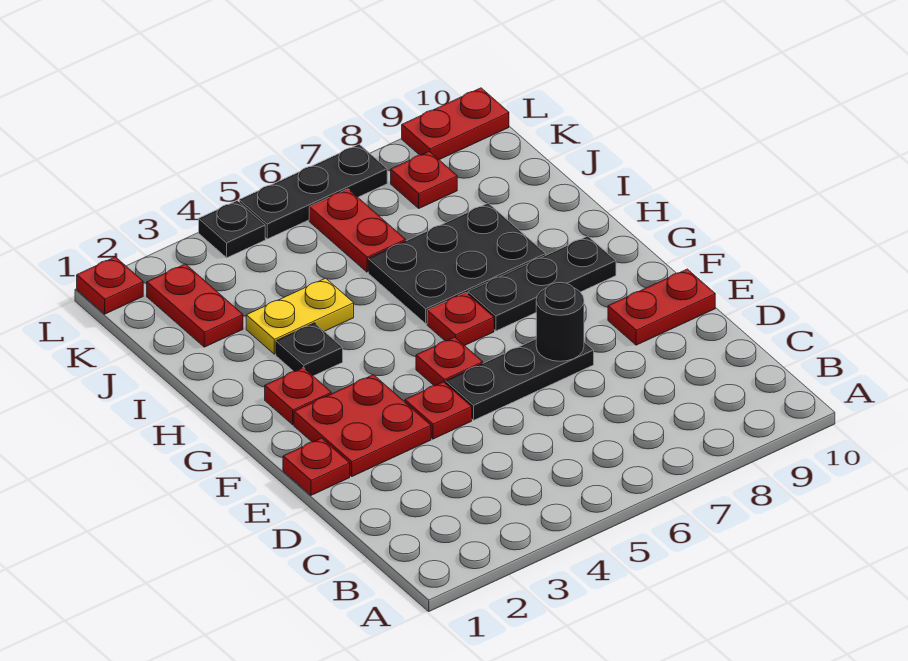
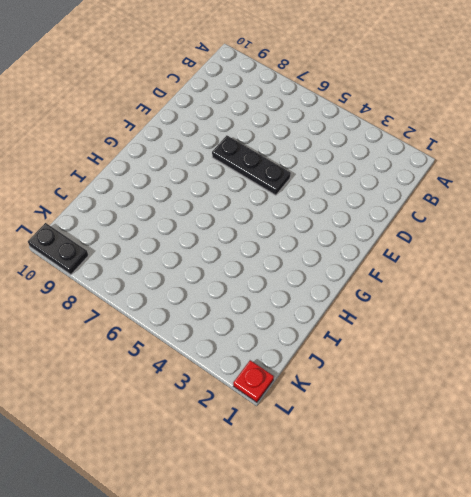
black plate L9:L10 level 1 -> red plate L9:L10 level 1
none -> red plate E1 level 1
none -> red plate E2:F3 level 1
none -> red plate E4 level 1

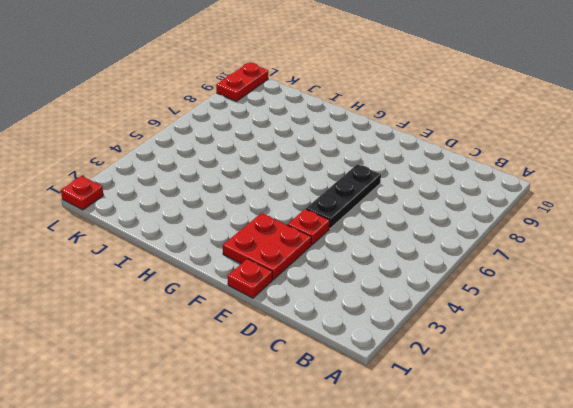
none -> red plate E9:E10 level 1
none -> red plate F5 level 1
none -> red plate G2 level 1

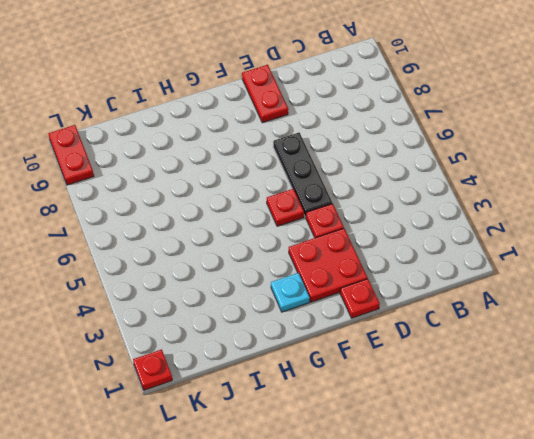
cyan plate G2 level 1 -> red plate G2 level 1
none -> red plate G6 level 1
none -> black plate G7:G9 level 1
none -> black plate H3 level 1

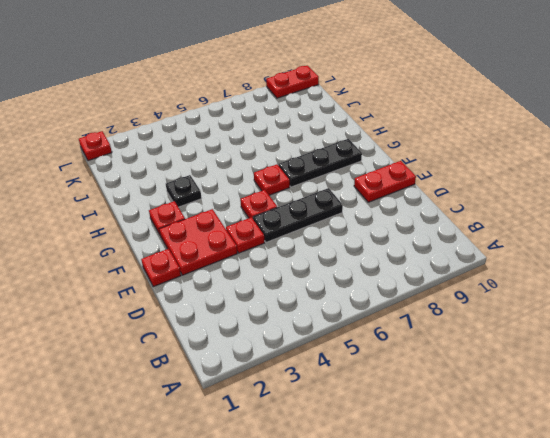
none -> black plate H6:I8 level 1
none -> yellow plate I3:I4 level 1
none -> red plate J2:K2 level 1

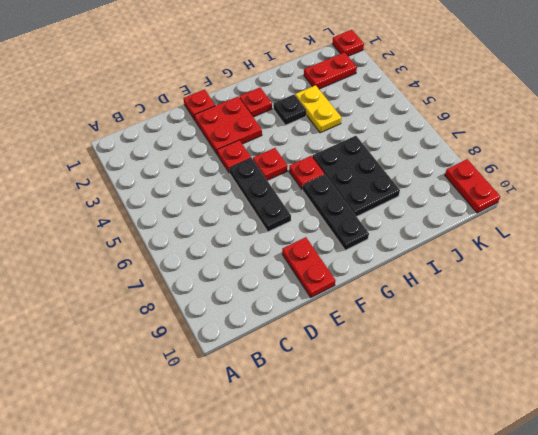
none -> red plate J6:K6 level 1
none -> red plate K8 level 1
none -> black plate L4 level 1

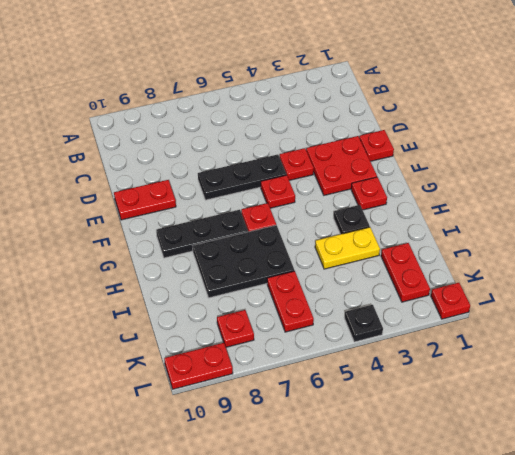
none -> black plate L5:L7 level 1
none -> black round brick E7 level 2

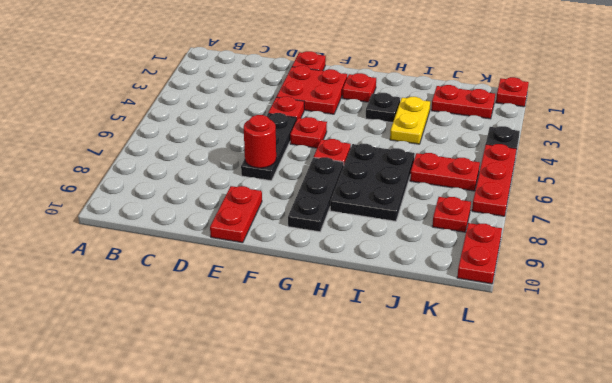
red round brick E7 level 2 -> black round brick E7 level 2
red plate L5:L7 level 1 -> black plate L5:L7 level 1

